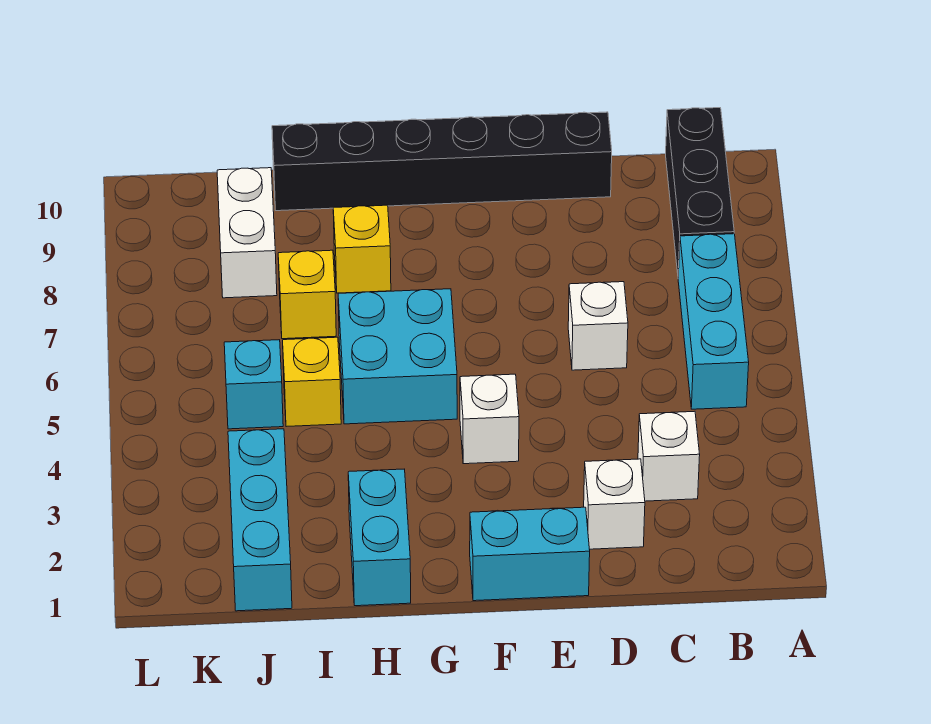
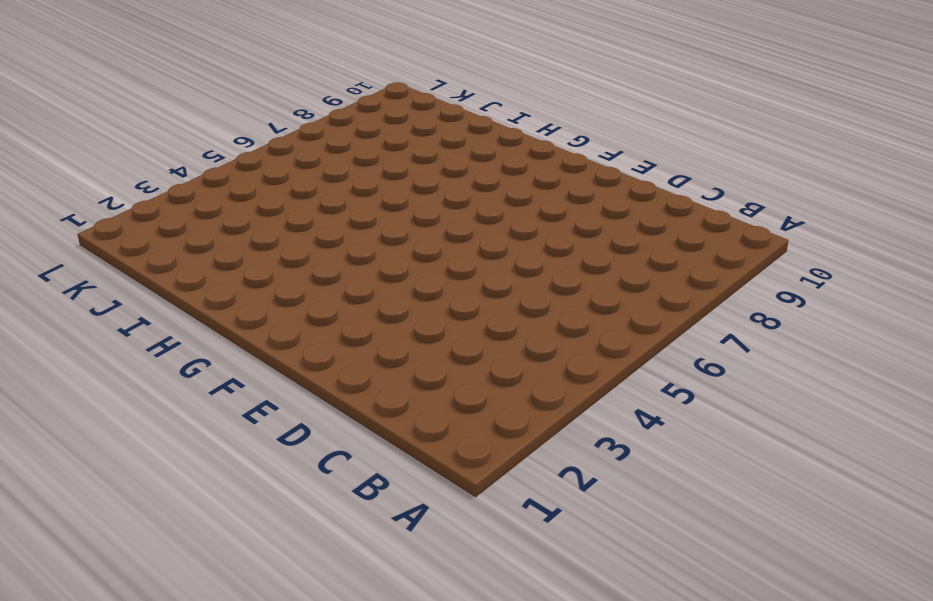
none -> cyan brick B5:B7 level 1
none -> black brick B8:B10 level 1
none -> white brick C3 level 1

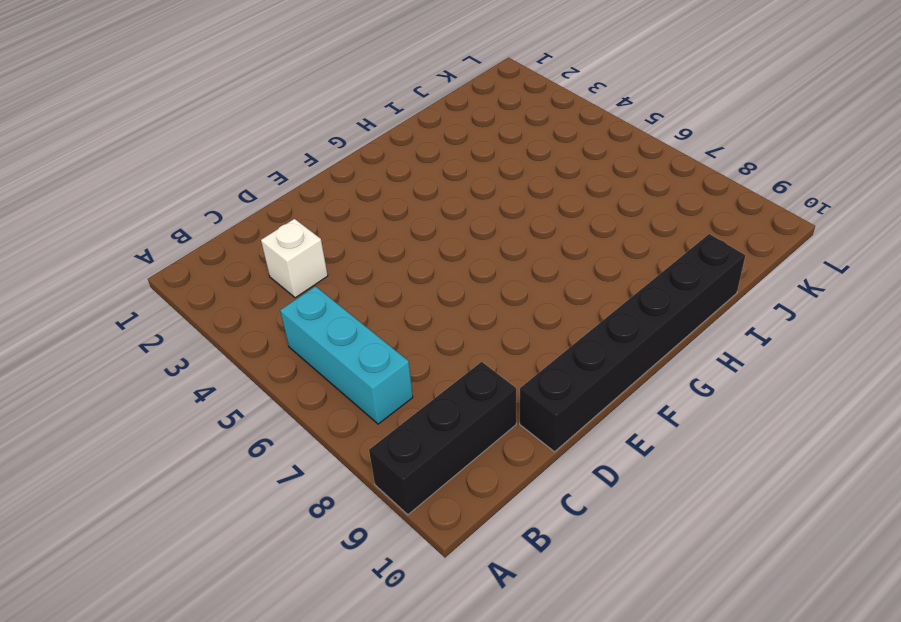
black brick A9:C9 level 1 -> black brick B8:B10 level 1
none -> white brick D2 level 1
none -> white brick D6 level 1
none -> cyan brick E1:F1 level 1

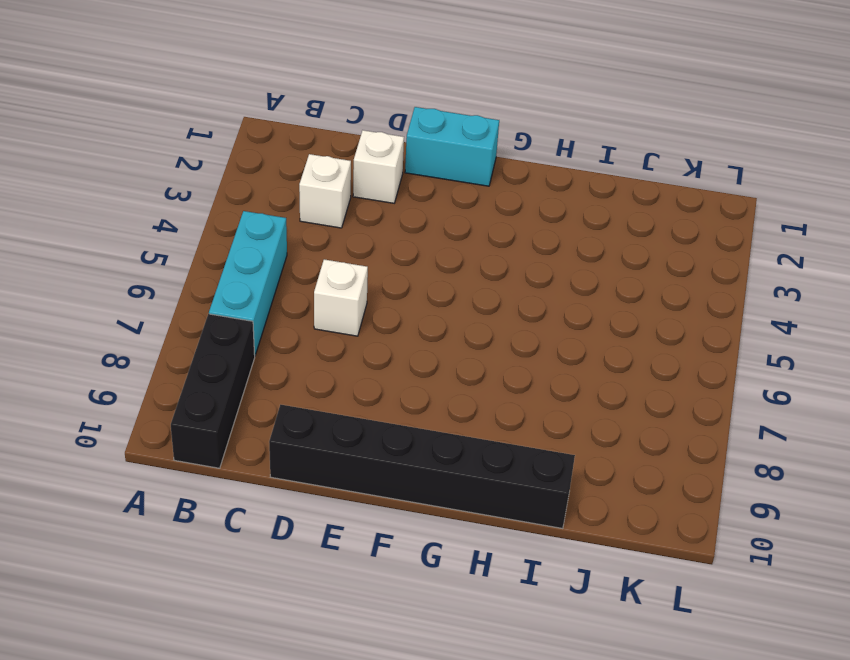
none -> white brick F4 level 1
none -> cyan brick G5:H6 level 1
none -> cyan brick H1:H2 level 1

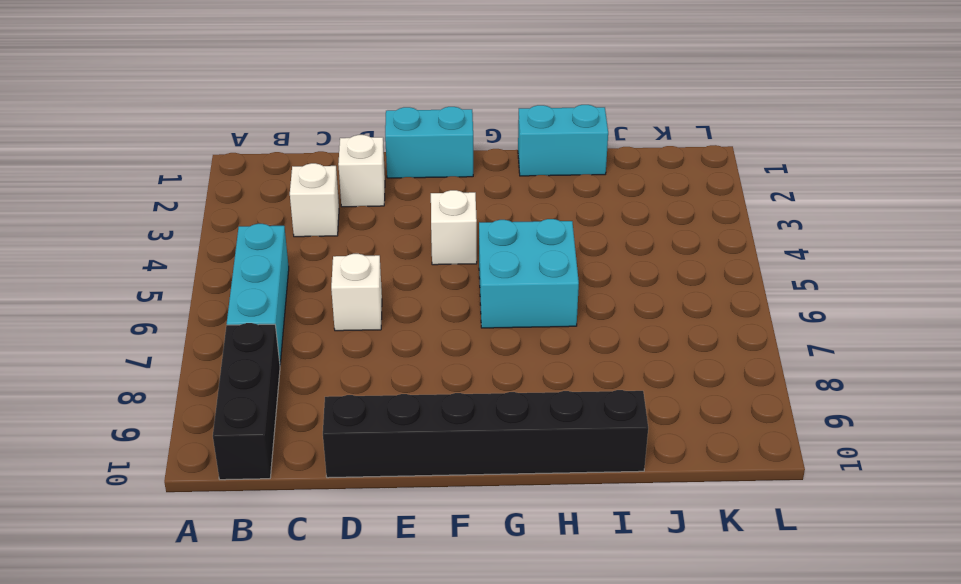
cyan brick H1:I1 level 1 -> cyan brick H1:H2 level 1
none -> yellow brick H8 level 1
none -> yellow brick I5 level 1
none -> yellow brick I7 level 1

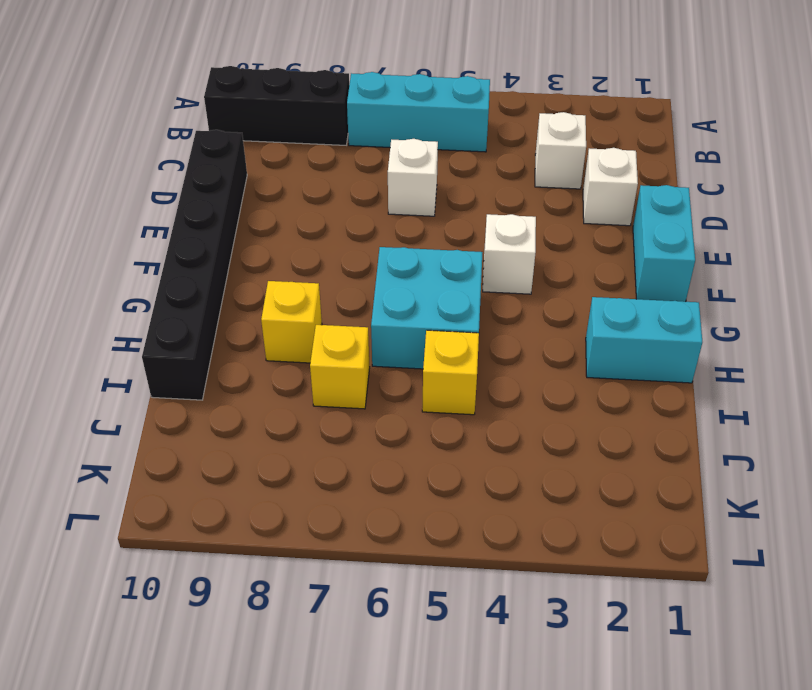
none -> cyan brick J1:J3 level 1
none -> cyan brick J5 level 1
none -> white brick J8:J9 level 1

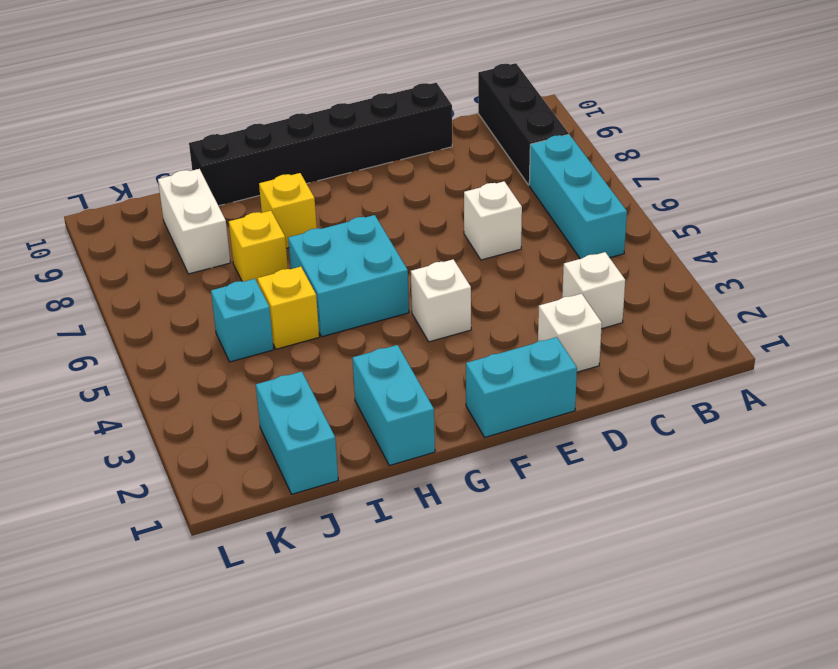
cyan brick J1:J2 level 1 -> cyan brick J1:J3 level 1

